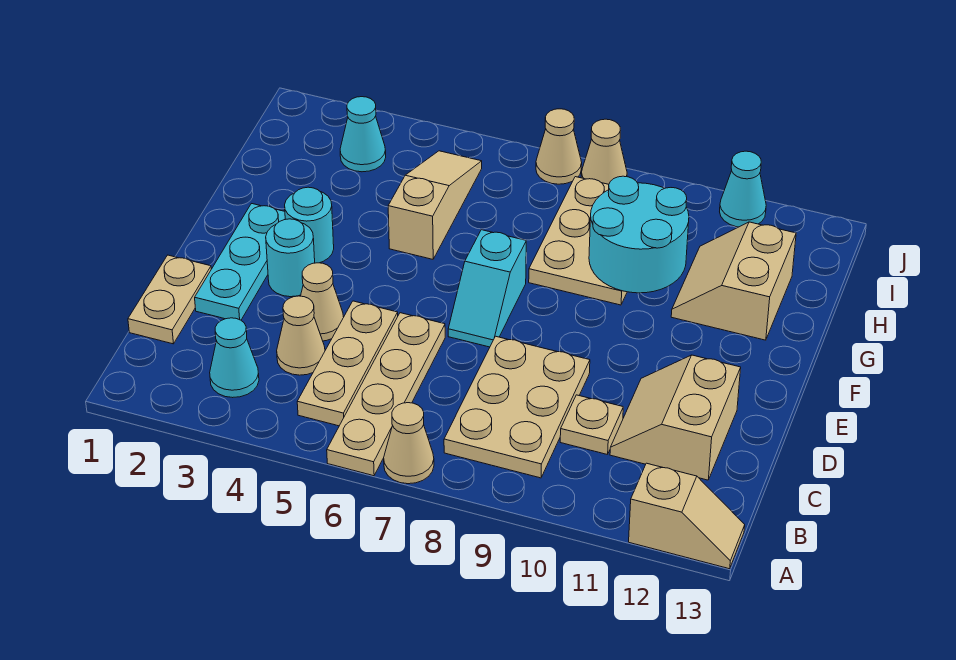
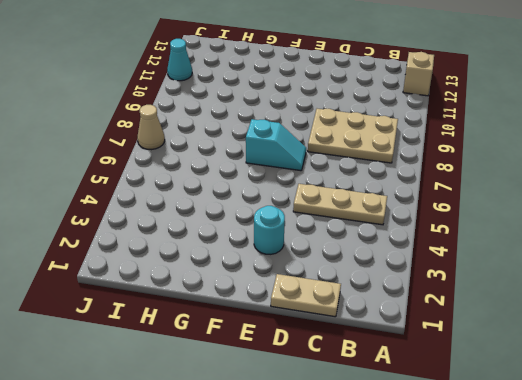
none -> tan plate A6:D6 level 1
none -> tan cone A7 level 1
none -> cyan cone B3 level 1

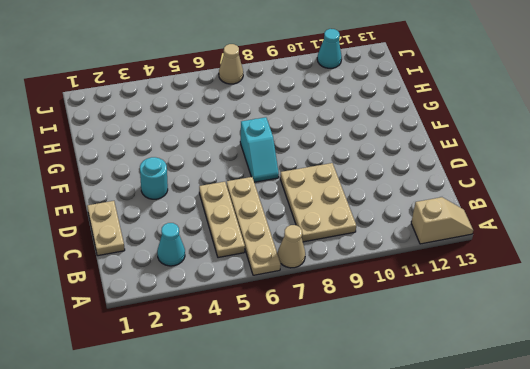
none -> tan cone C4 level 1
none -> tan plate C10 level 1
none -> tan slope C11:D12 level 1 top 12

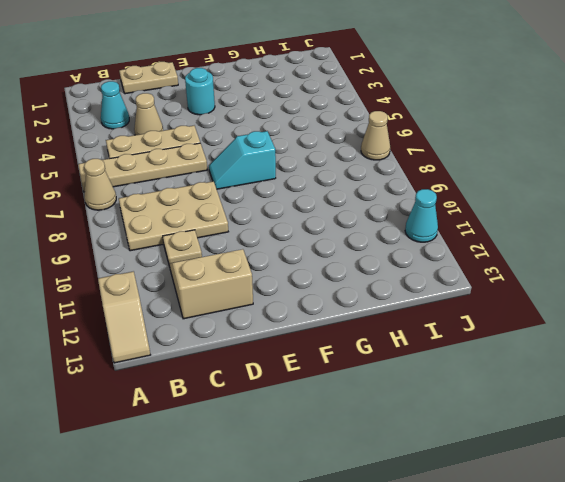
none -> cyan plate D2:F2 level 1
none -> tan cone D4 level 1
none -> cyan round brick F3 level 1

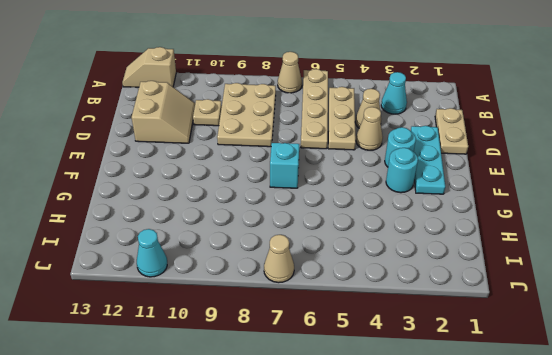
none -> tan slope G5:I5 level 1 top G
none -> tan plate G8:I9 level 1
none -> tan slope G11:H12 level 1 top 12

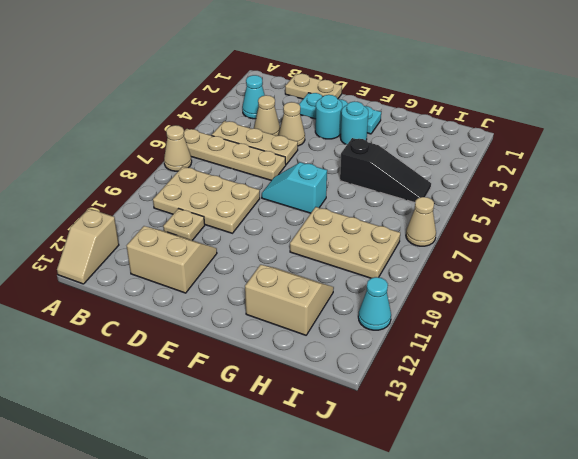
black slope G5:I5 level 1 top G -> tan slope G5:I5 level 1 top G
none -> cyan cone I3 level 1
none -> tan cone J8 level 1
none -> cyan round brick G9:H10 level 2

